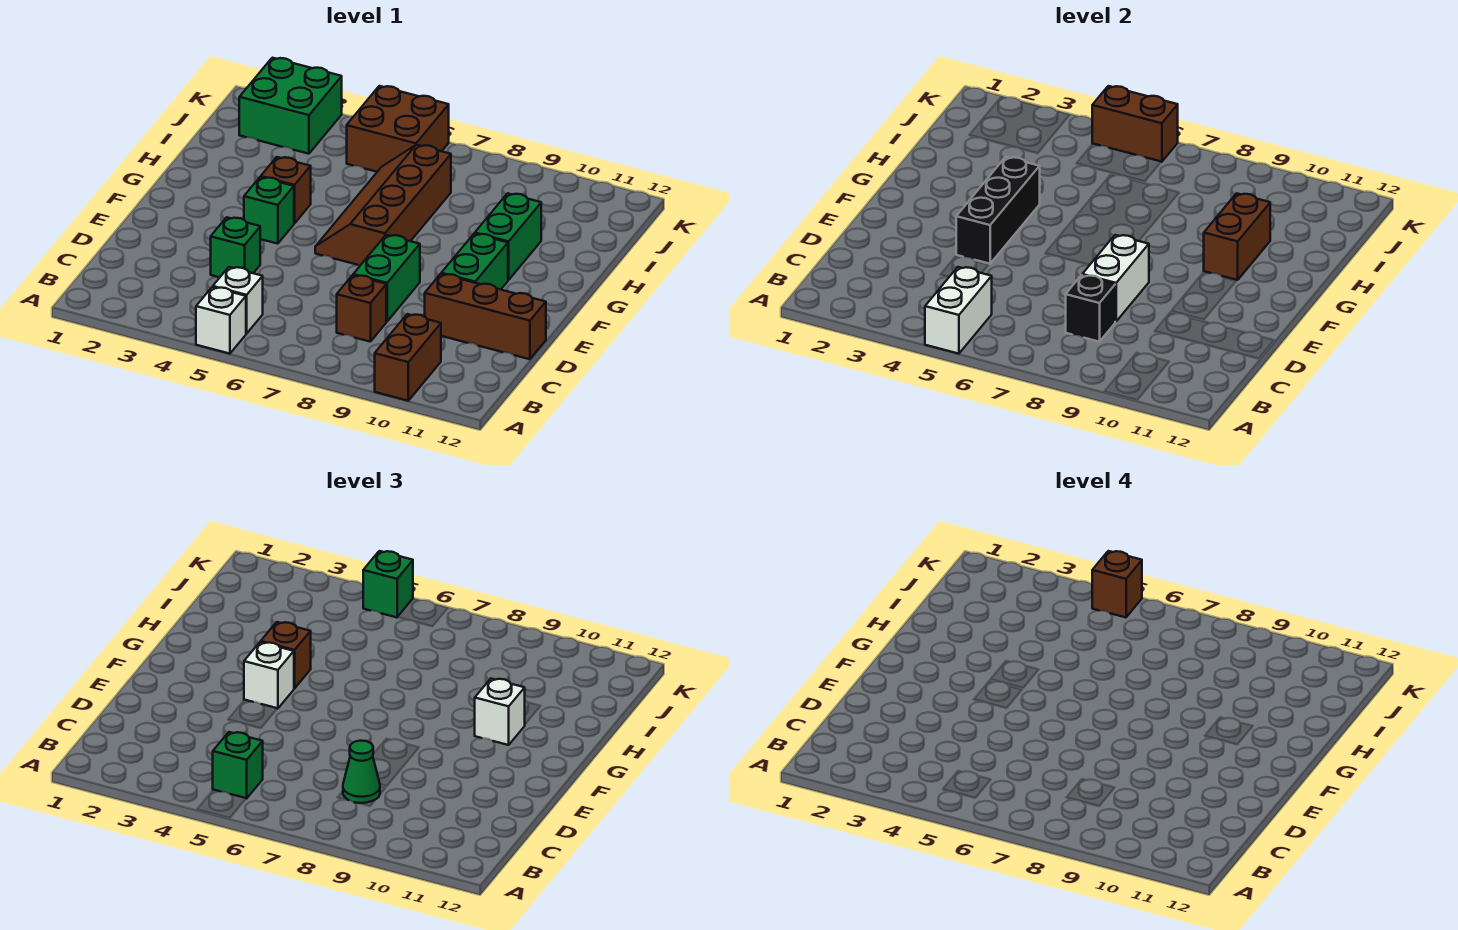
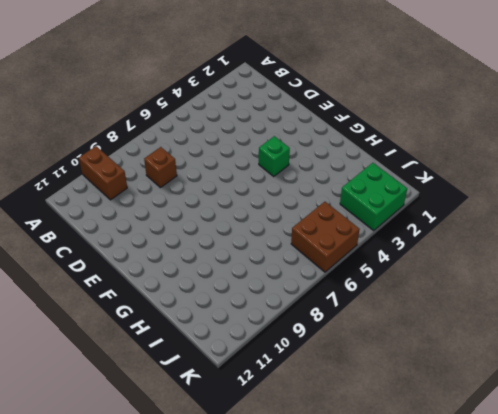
none -> white brick A5 level 1
none -> white brick B5 level 1
none -> green brick D4 level 1

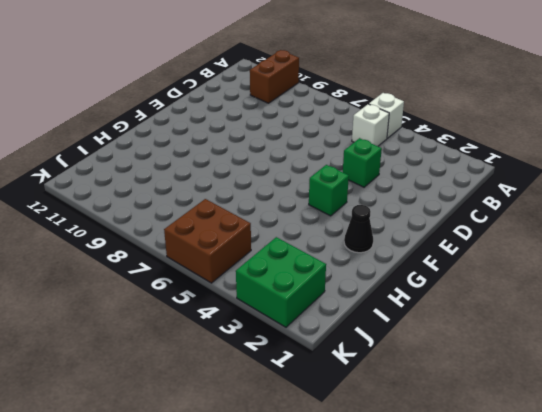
black cone G2 level 1 -> none
none -> brown brick C8 level 1
none -> green brick D8:E8 level 1
none -> brown brick D10:D12 level 1

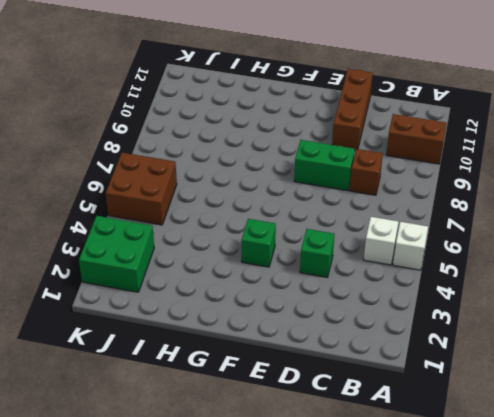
none -> green brick E10:F10 level 1
none -> brown slope F6:I7 level 1 top 7
none -> brown brick G4 level 1

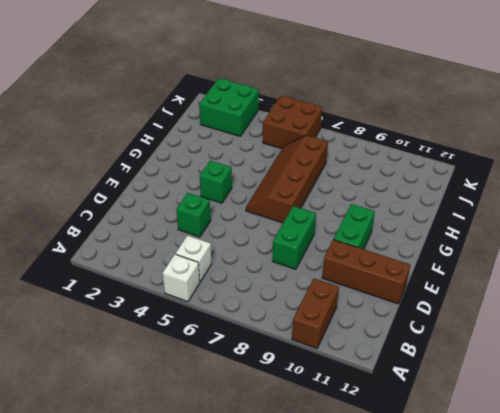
none -> brown brick C8 level 1
none -> brown brick G4 level 1
none -> green brick G10:H10 level 1

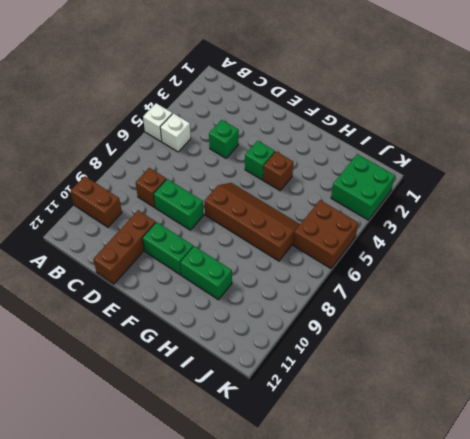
none -> white brick A5:B5 level 2
none -> black brick C8 level 2
none -> white brick D8:E8 level 2

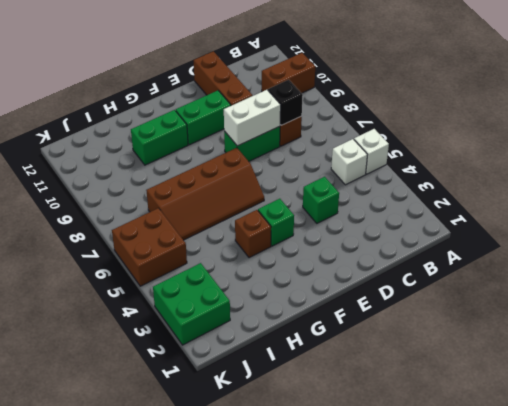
none -> white brick A5:B5 level 2
none -> black brick E4:G4 level 2
none -> brown brick G10:H10 level 2

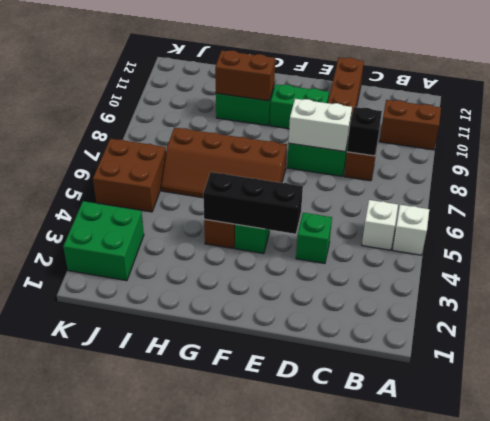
none -> white brick A5:B5 level 2
none -> brown brick K5:K6 level 2
none -> green brick B5 level 3

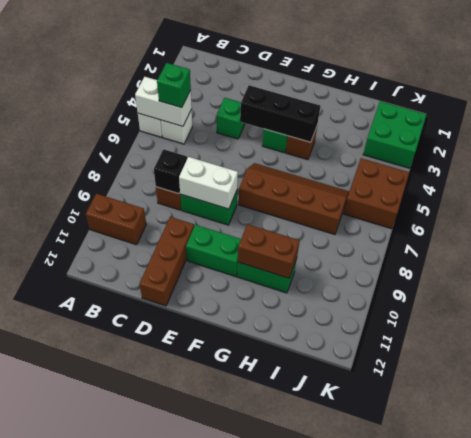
none -> brown brick K5:K6 level 2
none -> green cone C8 level 3
none -> white brick F4 level 3

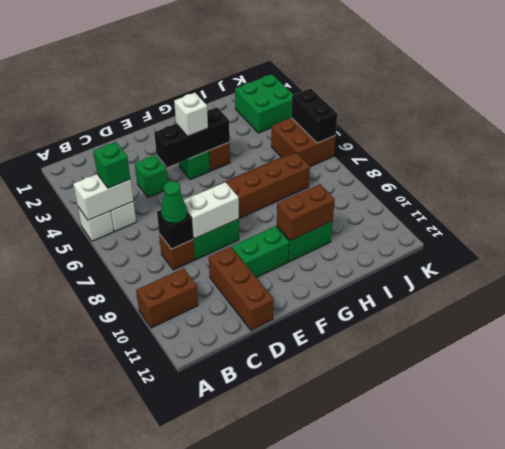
black brick K5:K6 level 2 -> brown brick K5:K6 level 2
none -> brown brick G4 level 3
none -> white brick G10 level 3
none -> green brick K5 level 3

